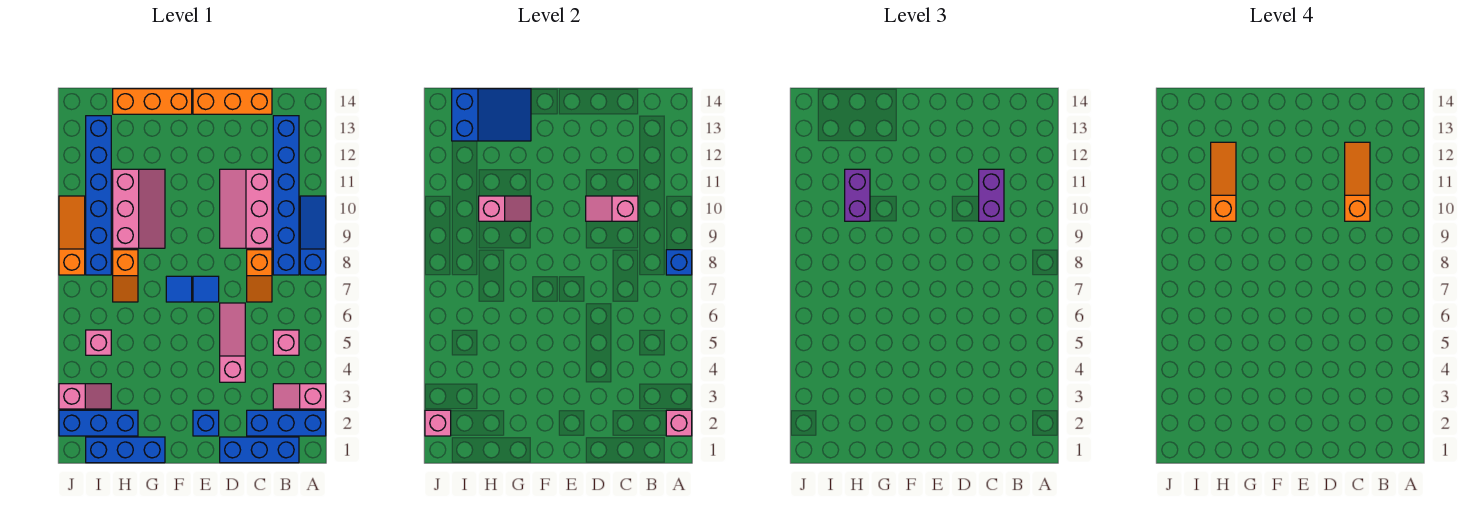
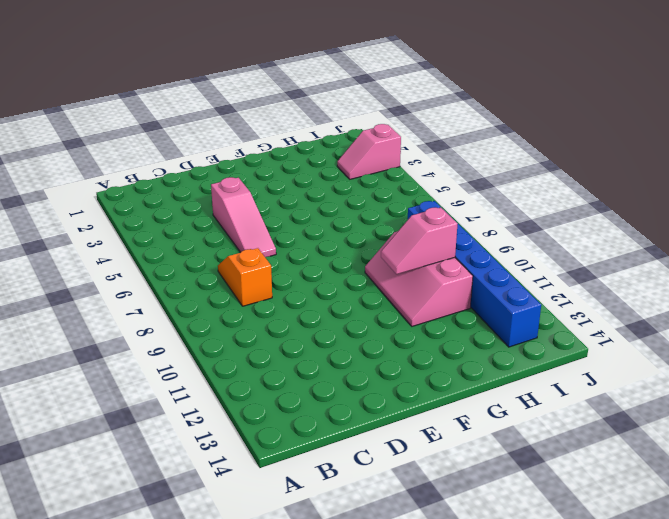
none -> blue brick A2:C2 level 1
none -> pink slope A3:B3 level 1 top A
none -> blue slope A8:A10 level 1 top 8
none -> blue brick B1:D1 level 1

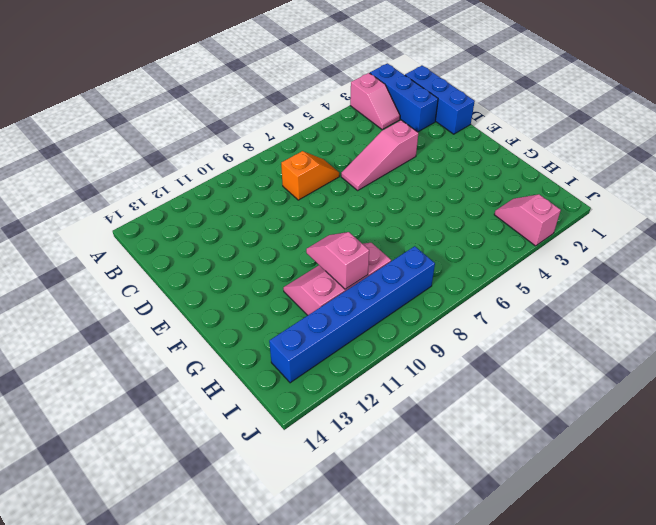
none -> blue slope A8:A10 level 1 top 8
none -> pink brick B5 level 1
none -> blue brick B8:B13 level 1
none -> pink slope C9:D11 level 1 top C

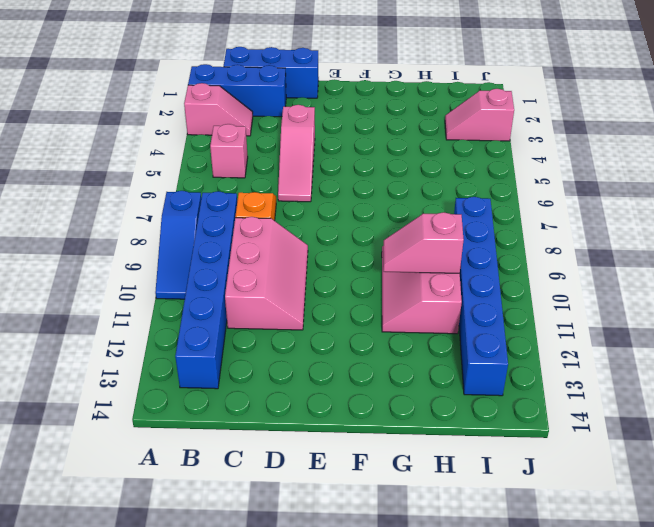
none -> orange brick C14:E14 level 1
none -> blue brick E2 level 1
none -> blue tile E7 level 1
none -> blue tile F7 level 1

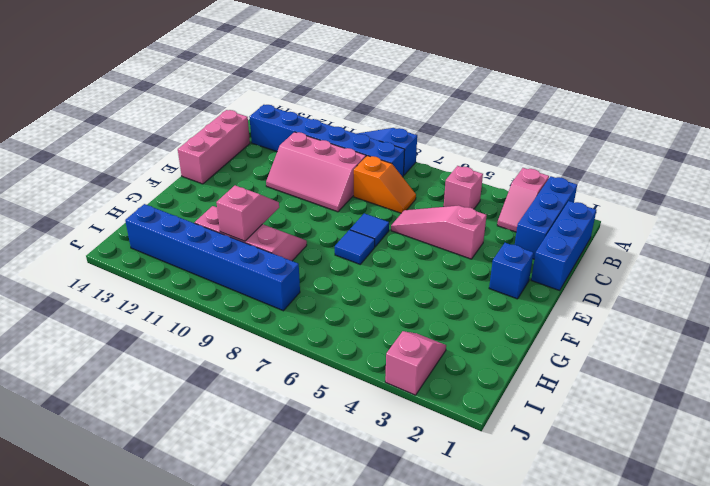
pink brick C14:E14 level 1 -> orange brick C14:E14 level 1
none -> orange brick F14:H14 level 1
none -> blue brick G1:I1 level 1
none -> blue brick H2:J2 level 1
none -> orange slope H7:H8 level 1 top 8

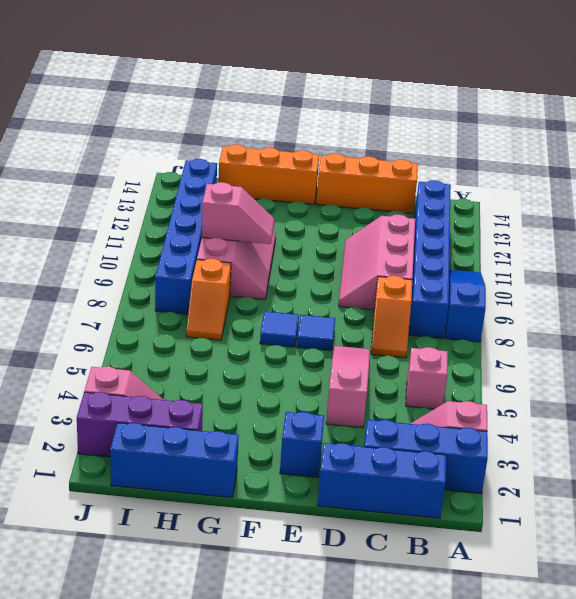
purple brick H2:J2 level 1 -> blue brick H2:J2 level 1
none -> pink brick I5 level 1
none -> orange slope J8:J10 level 1 top 8
none -> pink brick A2 level 2
none -> blue brick A8 level 2

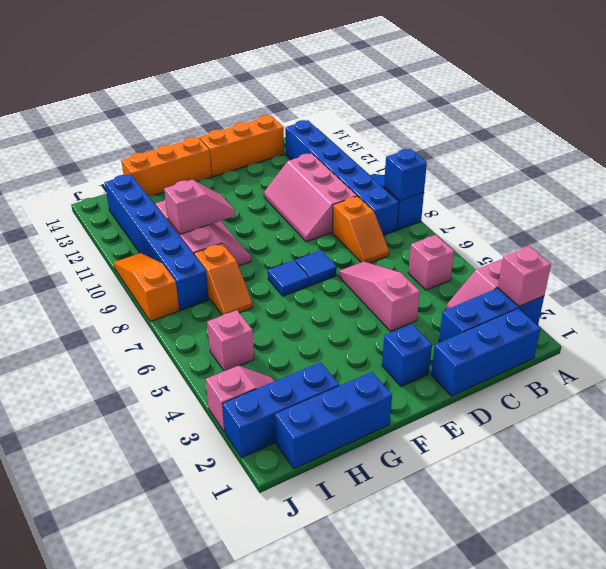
none -> pink slope C10:D10 level 2 top C
none -> blue slope G13:I14 level 2 top I
none -> pink brick J2 level 2
none -> purple brick C10:C11 level 3

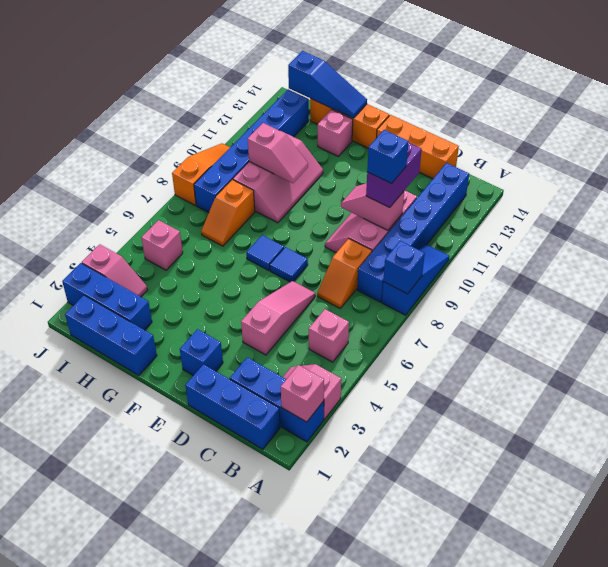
blue brick C10 level 4 -> orange slope C10:C12 level 4 top 10
pink brick G13 level 1 -> pink brick J2 level 2
blue slope G14:I14 level 2 top I -> blue slope G13:I14 level 2 top I
none -> purple brick H10:H11 level 3
none -> orange slope H10:H12 level 4 top 10

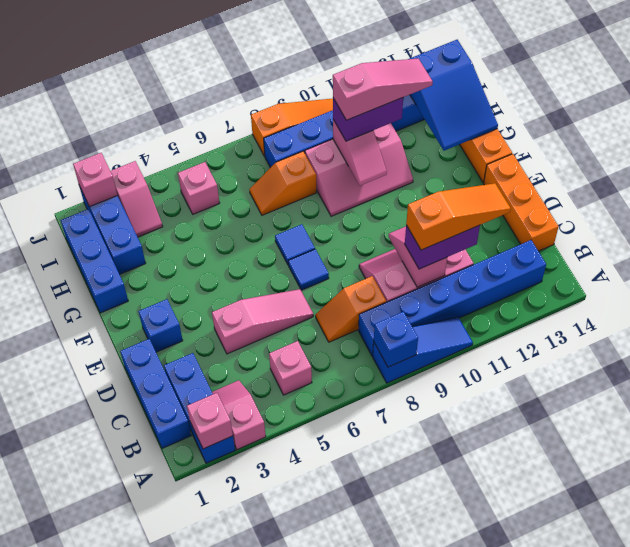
pink slope H10:H12 level 4 top 10 -> orange slope H10:H12 level 4 top 10

